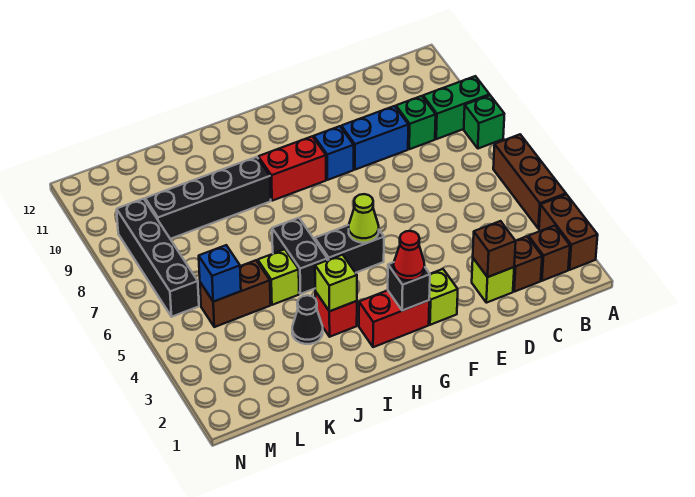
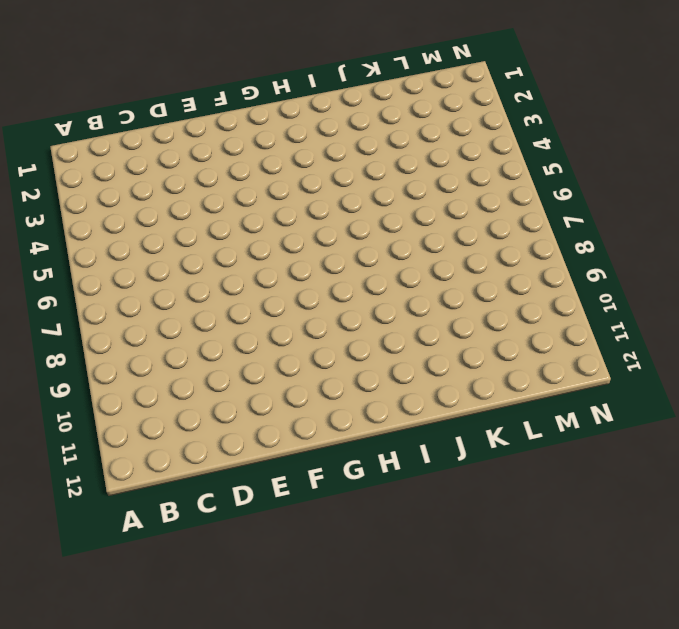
none -> brown brick A2:A3 level 1
none -> brown brick A4:A6 level 1
none -> green brick A8 level 1

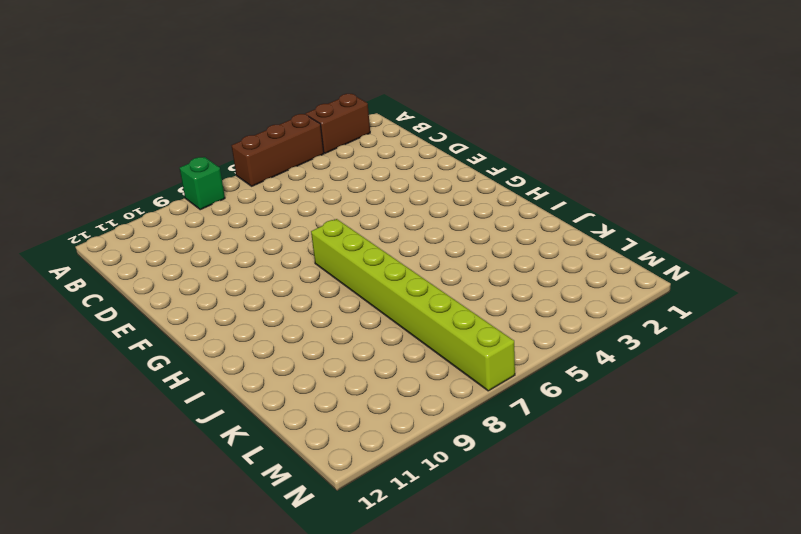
lime brick G7:N7 level 1 -> black brick M6:M9 level 1
none -> green brick A9:B9 level 1
none -> brown brick B2 level 1
none -> brown brick C2 level 1

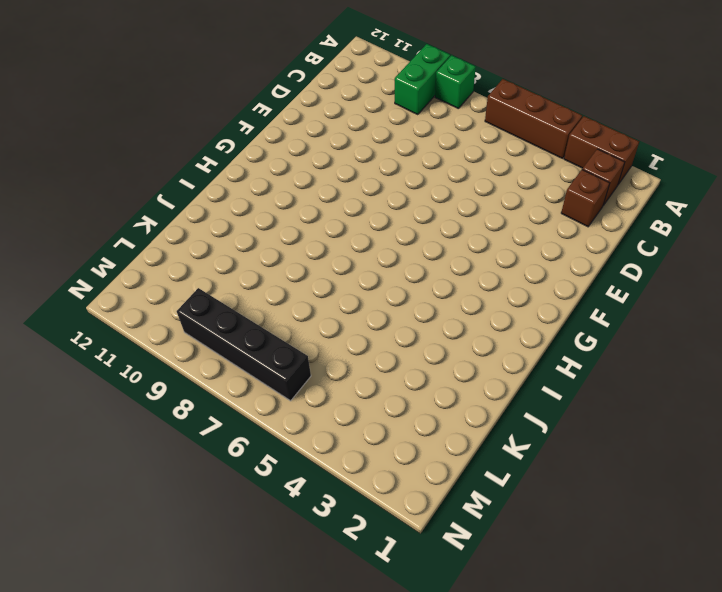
none -> green brick C9 level 1
none -> lime brick D2 level 1
none -> blue brick D9:E9 level 1

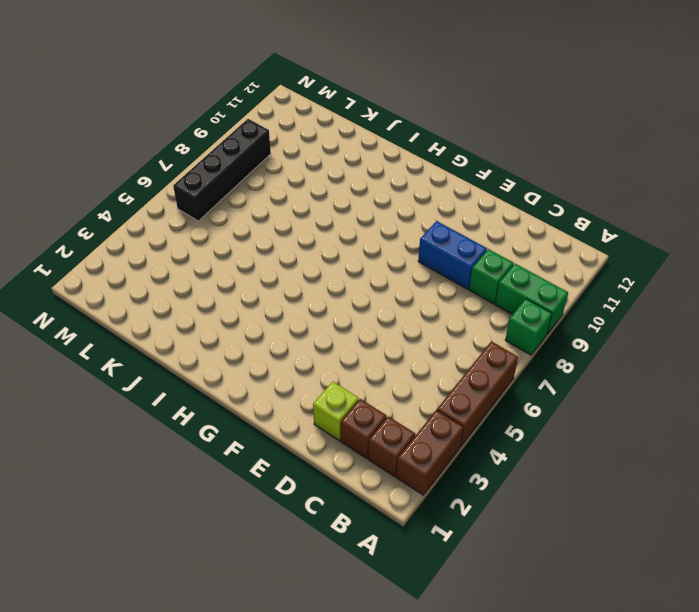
none -> lime brick F2 level 1
none -> blue brick F9 level 1
none -> red brick G2:H2 level 1

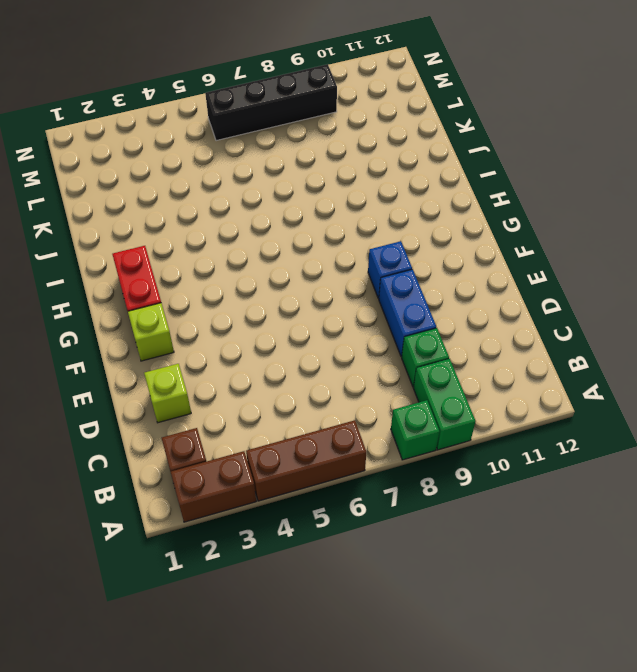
none -> brown brick C2 level 1
none -> black brick G5:H5 level 1
none -> red brick G9:H9 level 1

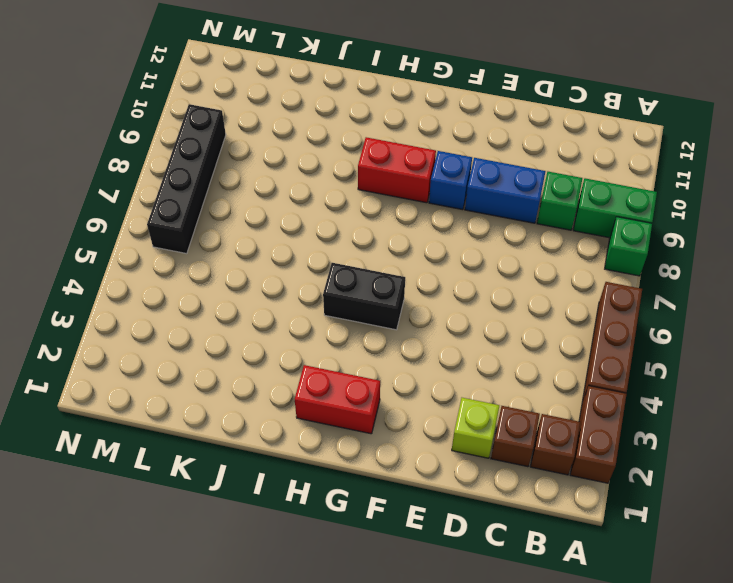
none -> lime brick F2 level 1
none -> red brick I3 level 1
none -> black brick I5:I6 level 1

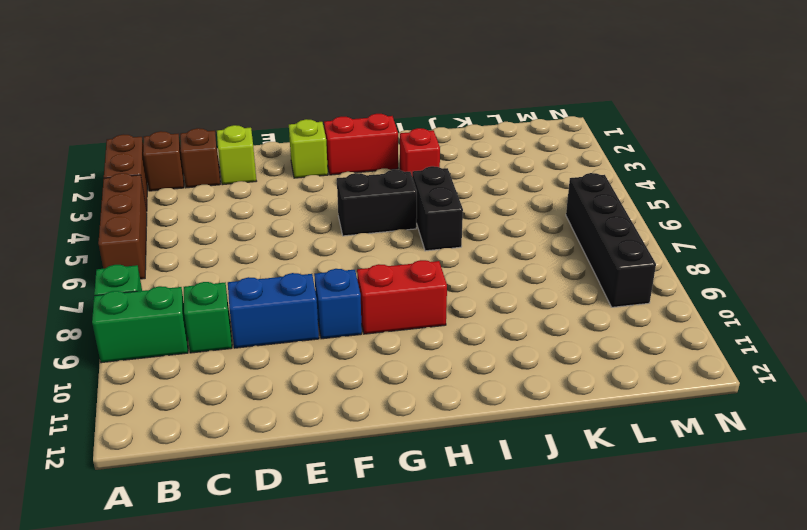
none -> black brick I9:L9 level 1
none -> black cone J3 level 1
none -> lime brick J5 level 1

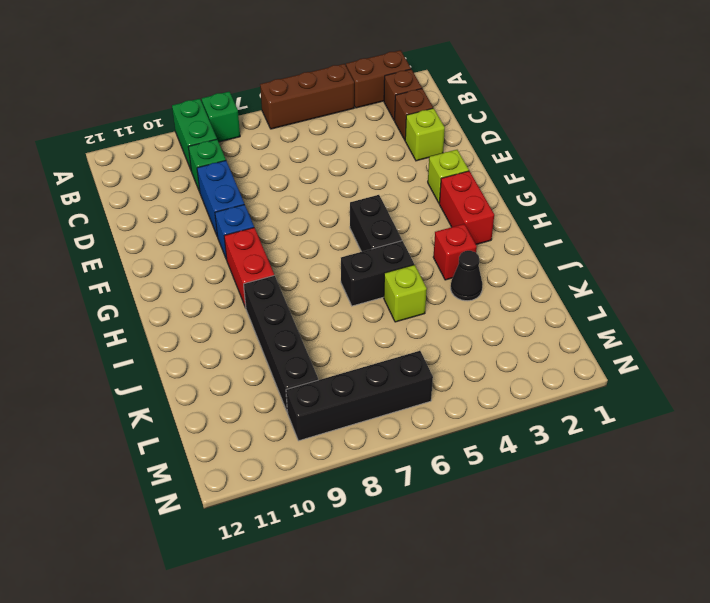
none -> brown brick K5:L5 level 1
none -> brown brick D2 level 2
none -> black brick G2 level 2

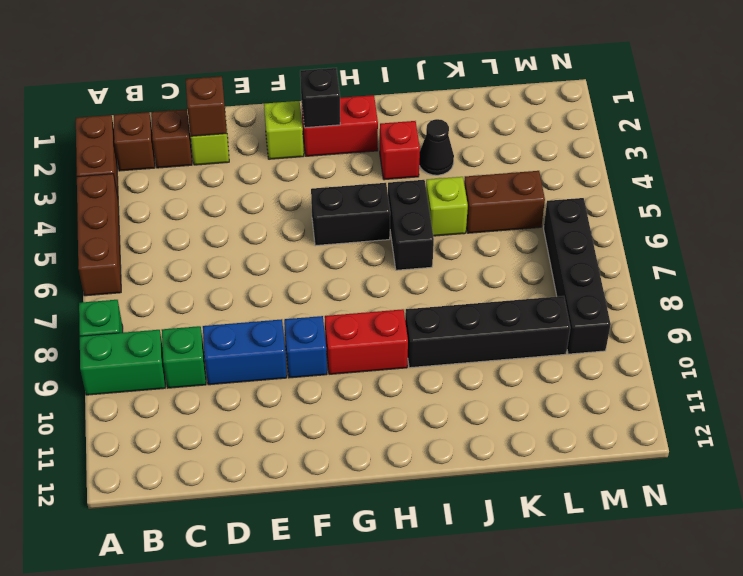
none -> lime cone G5 level 2
none -> lime brick I3 level 2
none -> blue brick L5 level 2

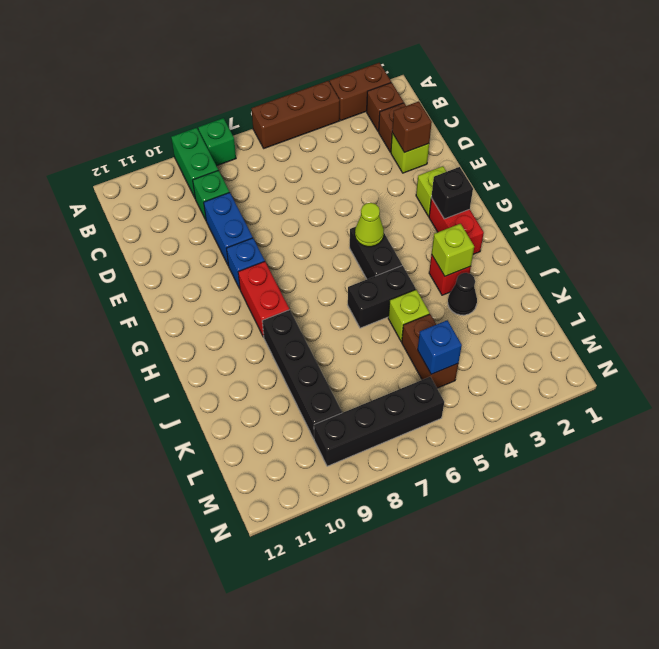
none -> red cone G2 level 3

